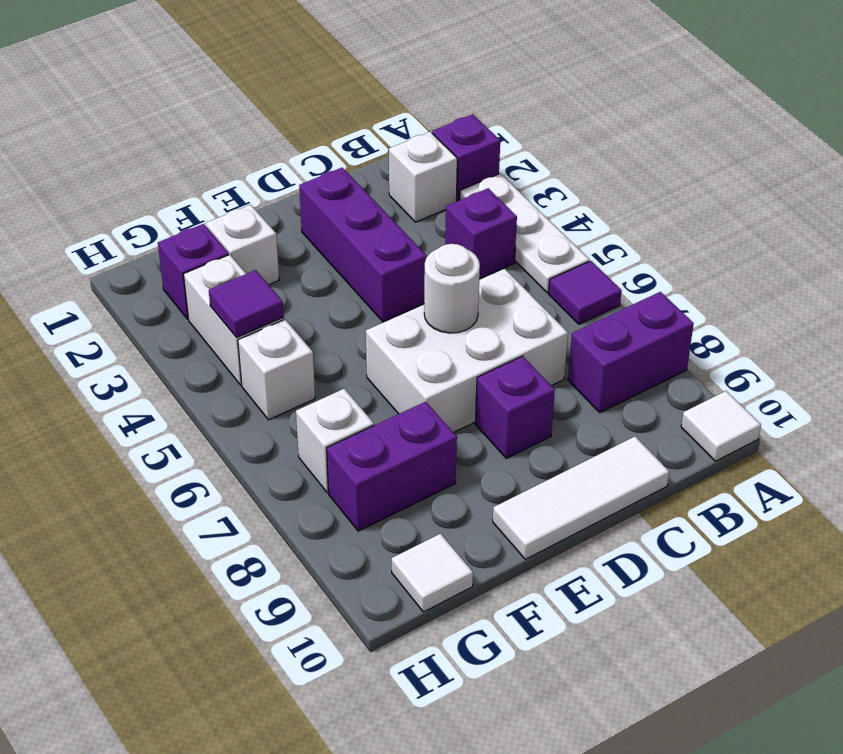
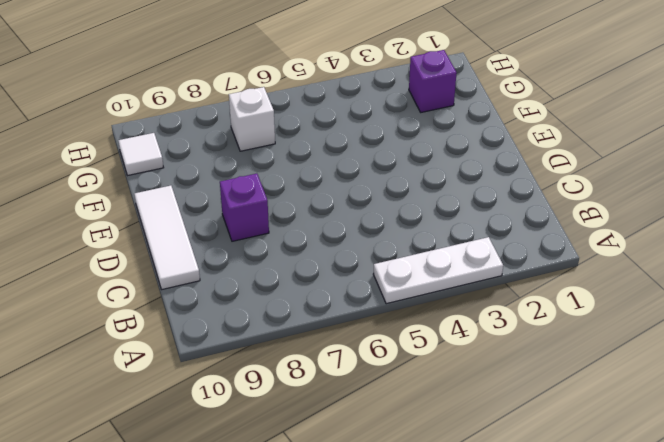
none -> purple brick A2 level 1
none -> purple tile A6 level 1
none -> purple brick A8:B8 level 1

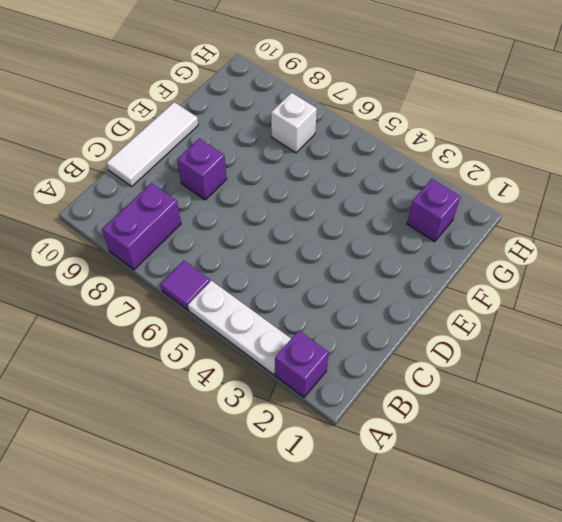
none -> white tile A10 level 1
none -> white brick B2 level 1
none -> purple brick B4 level 1

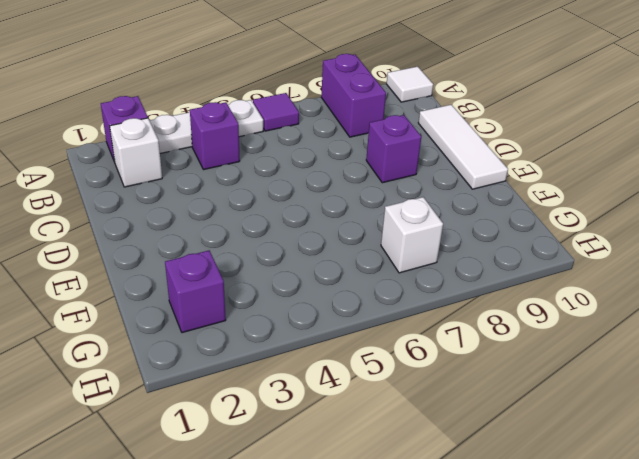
none -> white brick C6:E7 level 1
none -> purple brick D2:D4 level 1
none -> white brick F2 level 1

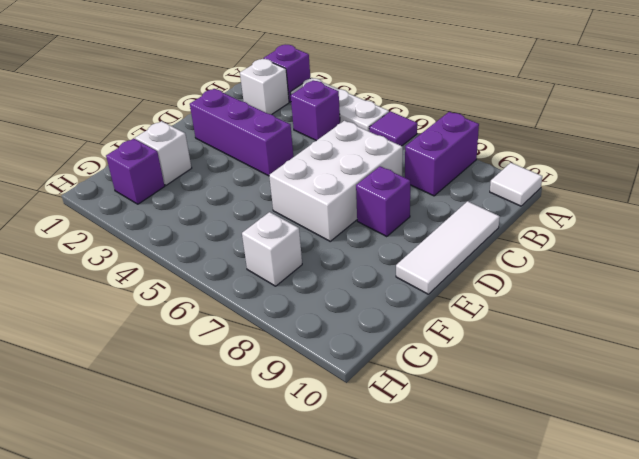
none -> purple brick F8:G8 level 1
none -> white brick G3:G4 level 1
none -> white brick G5 level 1

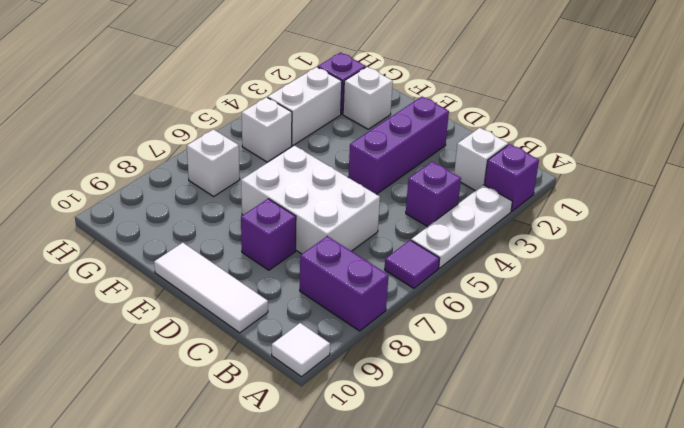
none -> purple brick F8:G8 level 1
none -> white tile G10 level 1
none -> white round brick D6 level 2

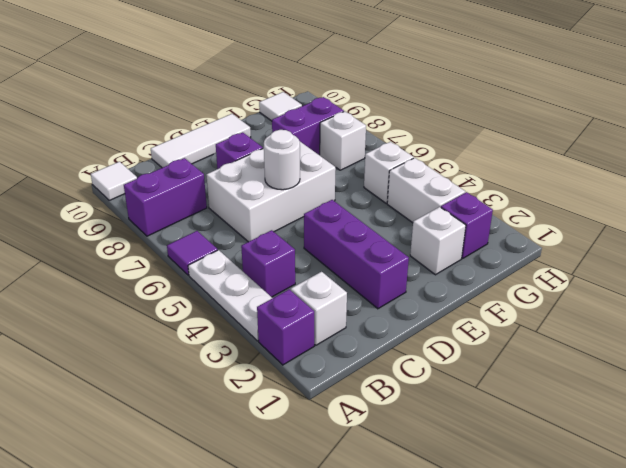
none -> purple tile G4 level 2

